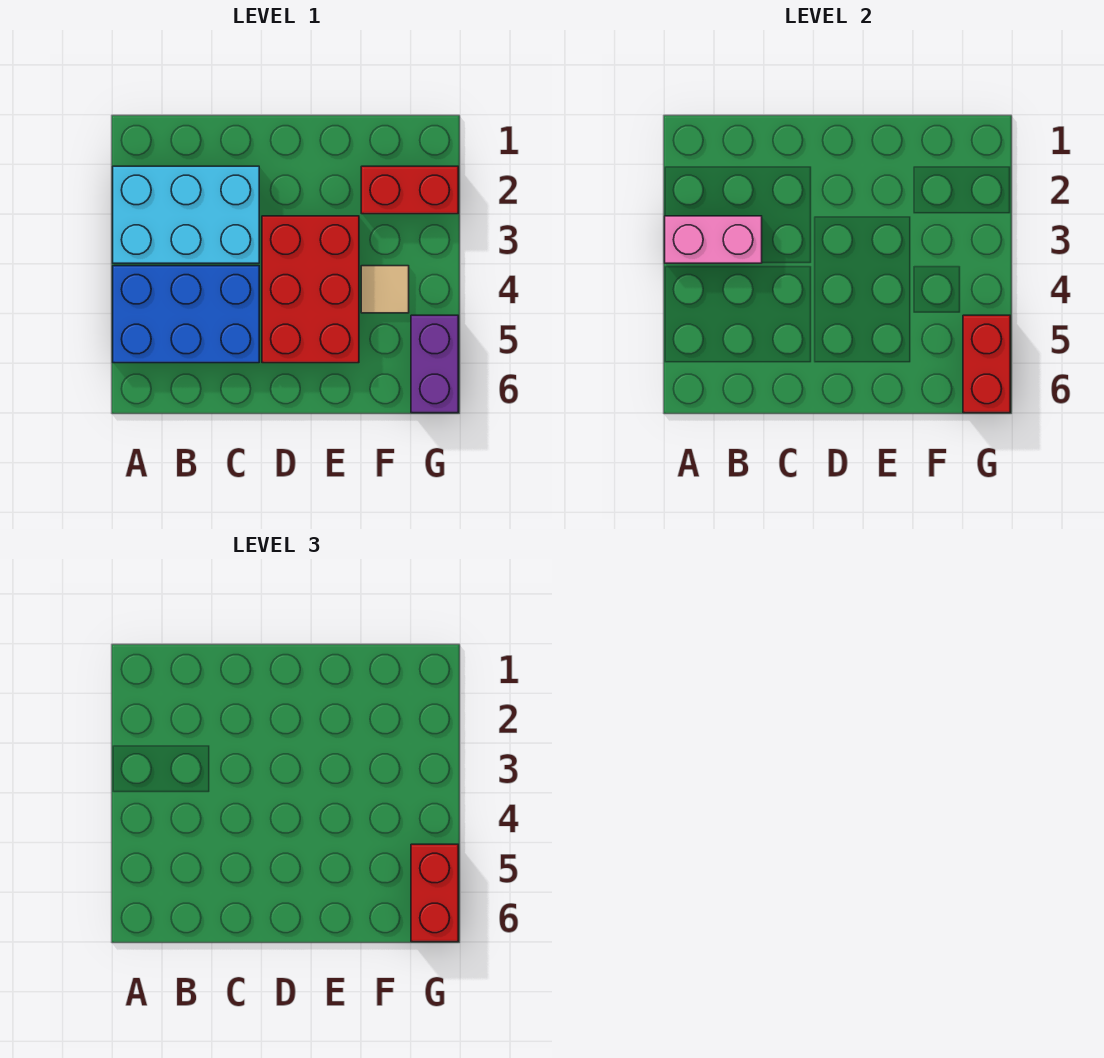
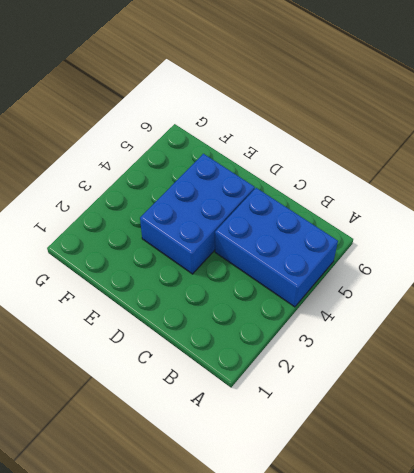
blue brick D3:E5 level 1 -> red brick D3:E5 level 1
none -> cyan brick A2:C3 level 1
none -> red brick F2:G2 level 1

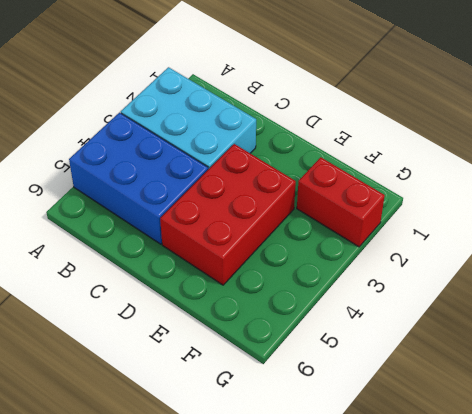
none -> tan tile F4 level 1
none -> purple brick G5:G6 level 1

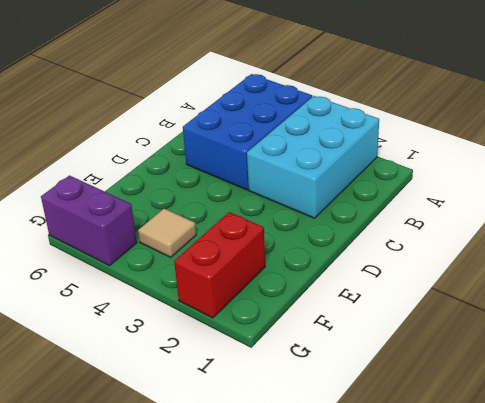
none -> red brick D3:E5 level 1
none -> pink brick A3:B3 level 2

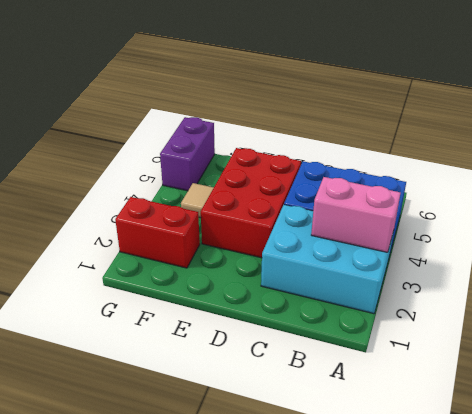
none -> red brick G5:G6 level 2
none -> red brick G5:G6 level 3

